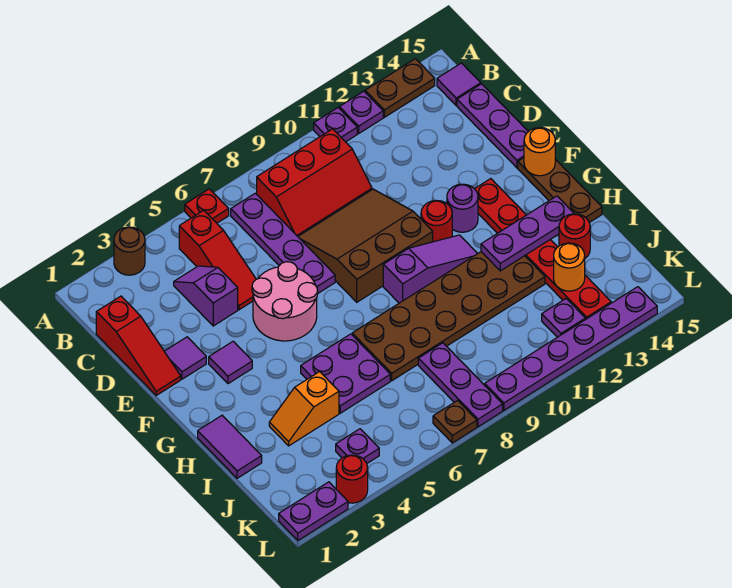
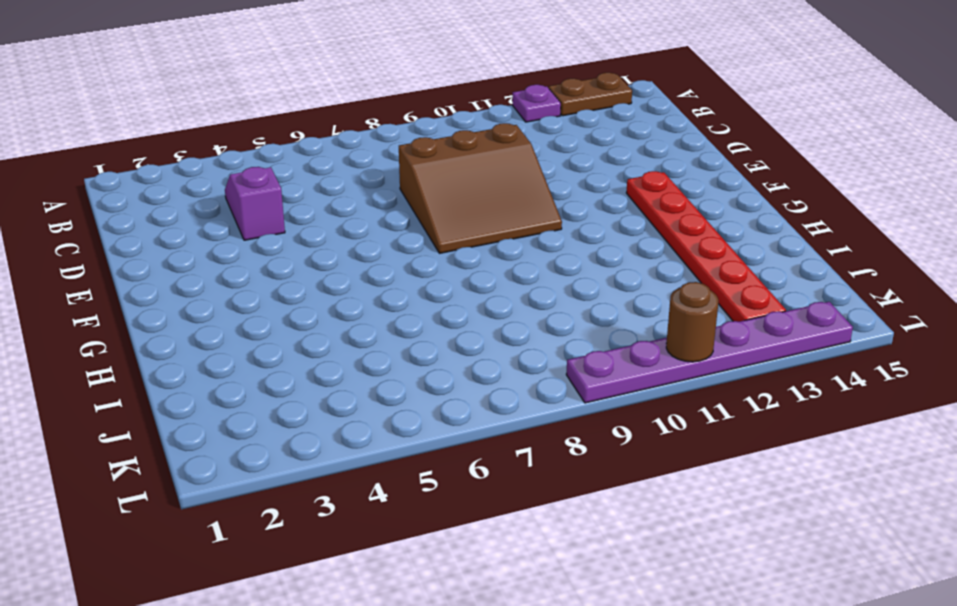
brown slope D8:F10 level 1 top D -> brown slope D8:F10 level 1 top F
brown round brick L11 level 2 -> brown round brick A3 level 1
none -> red plate A6 level 1
none -> purple plate A11 level 1
none -> red slope B5:D5 level 1 top B
none -> purple plate B7:E7 level 1

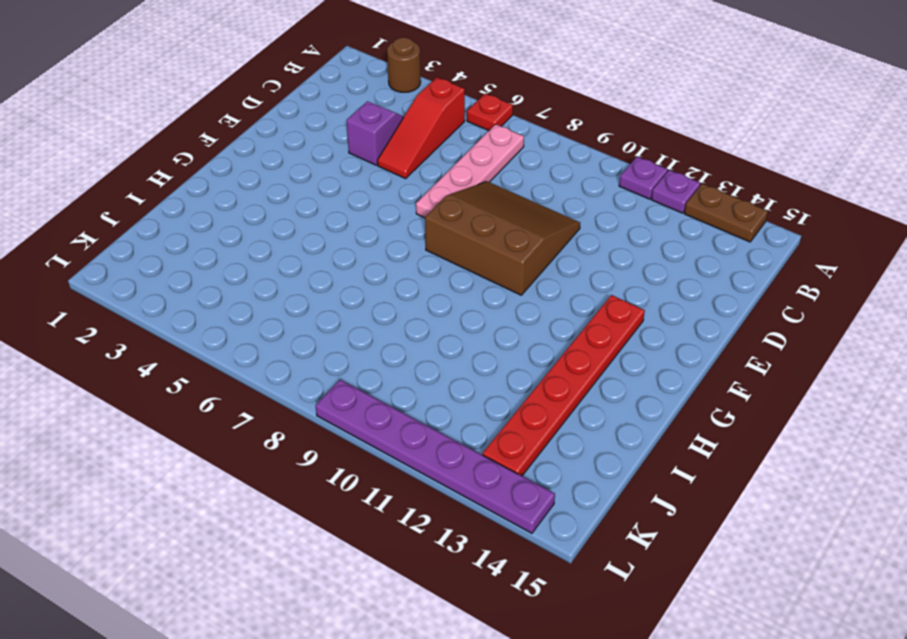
pink plate B7:E7 level 1 -> purple plate B7:E7 level 1
none -> red slope B8:C10 level 1 top B
none -> purple tile B15 level 1
none -> red slope C1:E1 level 1 top C
none -> purple plate C15:E15 level 1

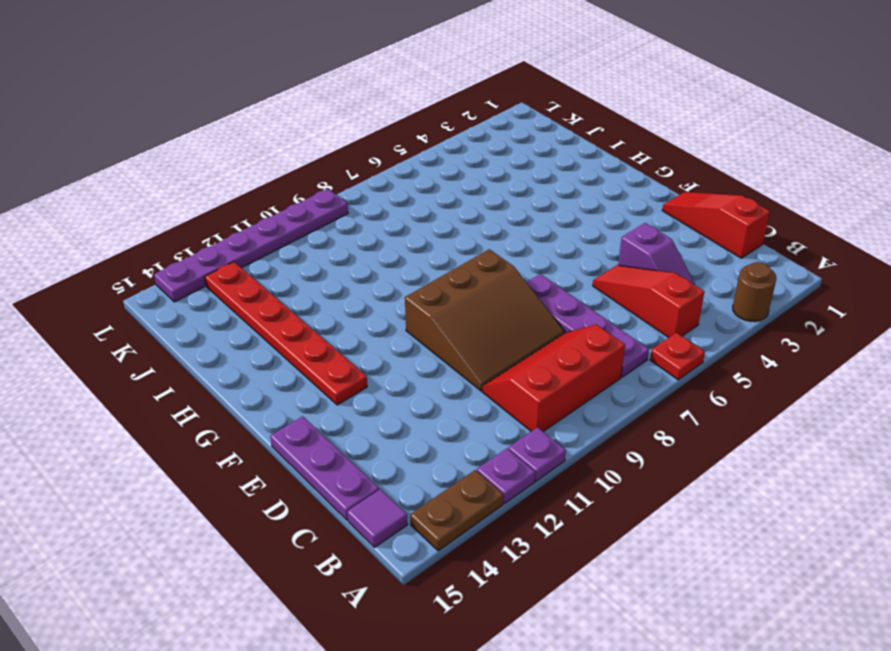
none -> purple tile E2 level 1
none -> pink round brick E5:F6 level 1
none -> purple tile F3 level 1
none -> red round brick F11 level 1

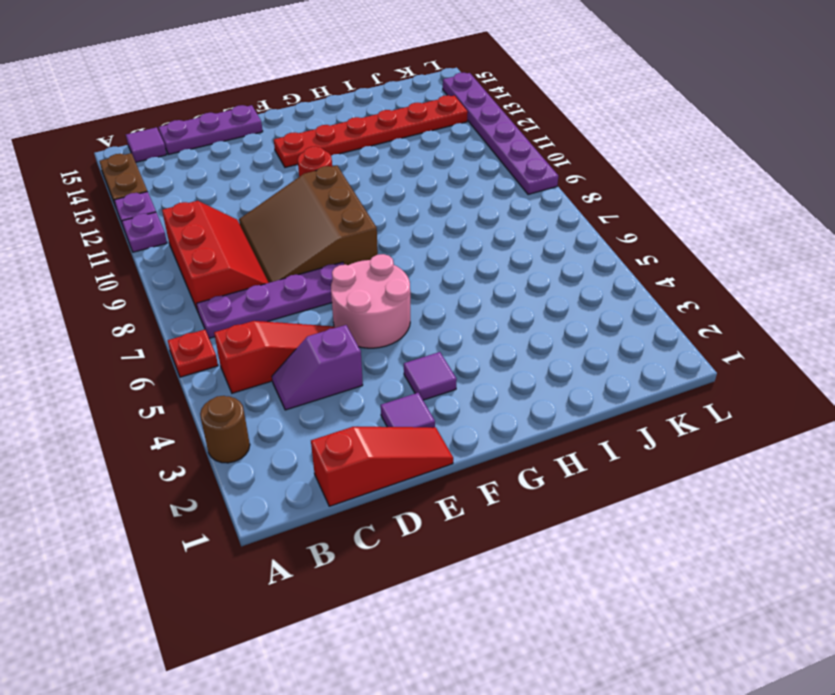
none -> purple round brick F12 level 1
none -> brown plate F15:H15 level 1
none -> purple slope G9:G11 level 1 top 9
none -> purple tile H1:I1 level 1

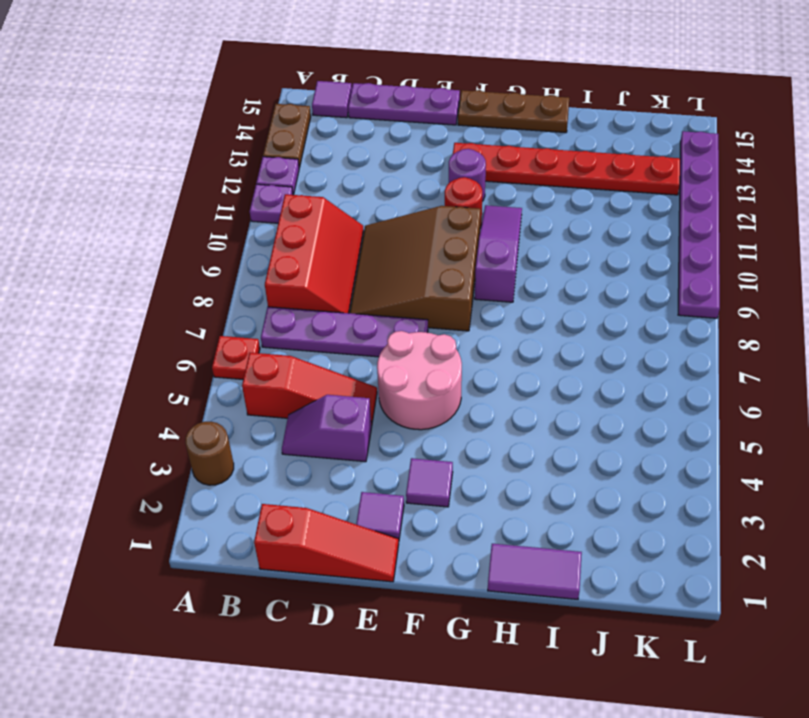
none -> purple plate H5:I6 level 1
none -> brown plate H7:I12 level 1
none -> orange slope I3:I4 level 1 top 4
none -> red round brick I14 level 1

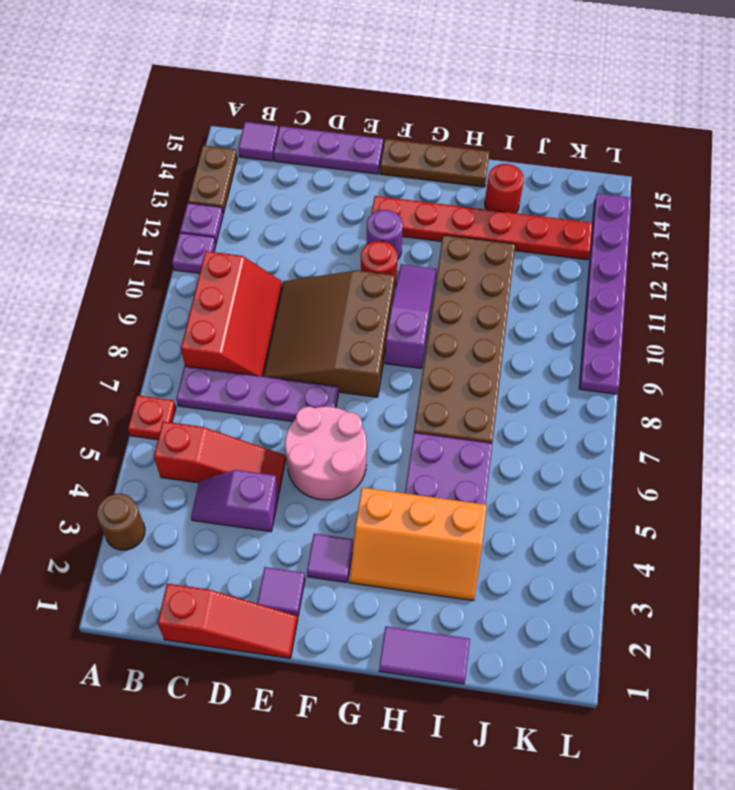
orange slope G3:I4 level 1 top 4 -> orange slope I3:I4 level 1 top 4
none -> purple plate J8:L8 level 1
none -> purple plate K4 level 1
none -> purple plate K12 level 1
none -> purple plate L1:L2 level 1

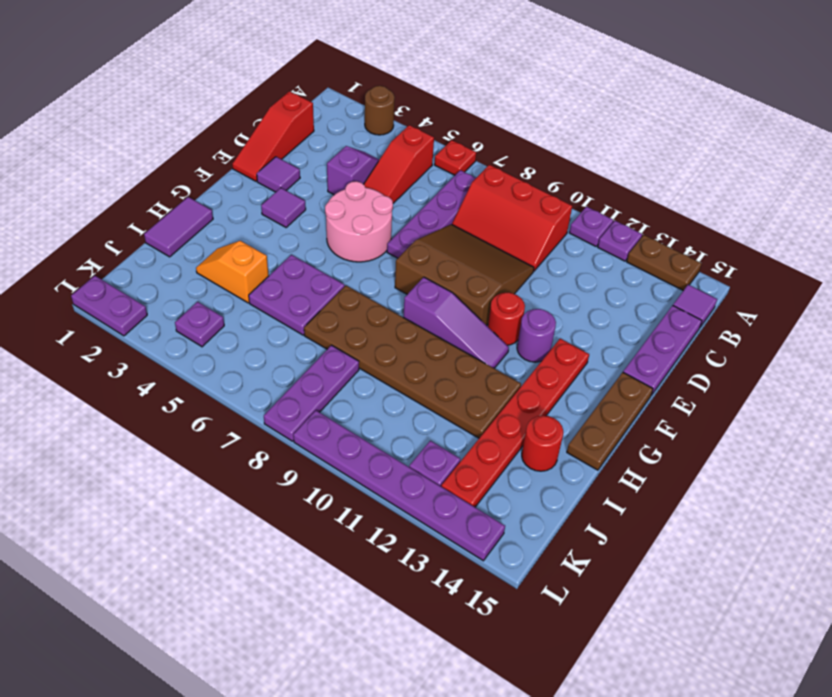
none -> red round brick L3 level 1
none -> brown plate L7 level 1
none -> orange round brick F15 level 2
none -> purple plate H12:H14 level 2

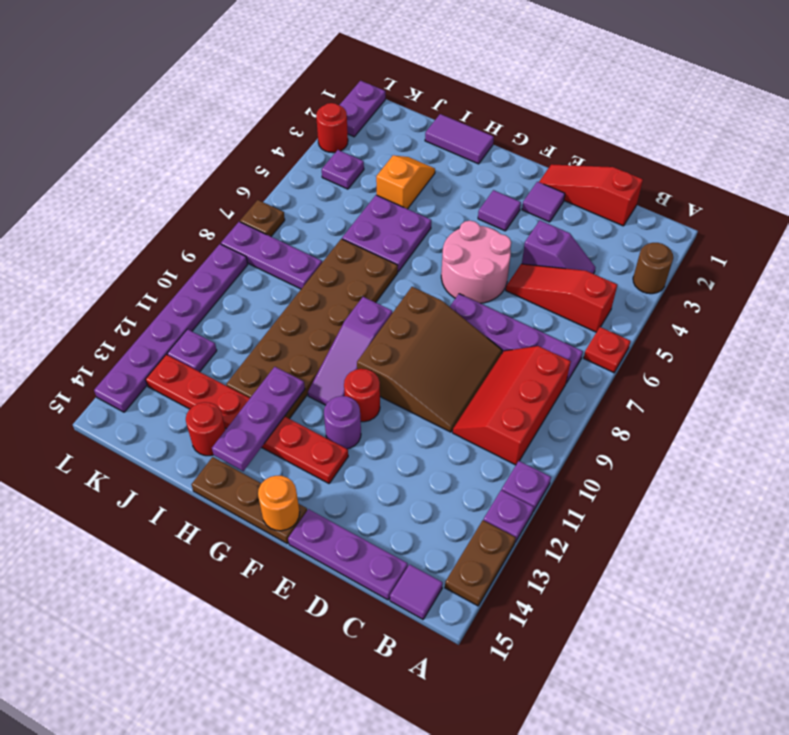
none -> orange round brick J13 level 2

